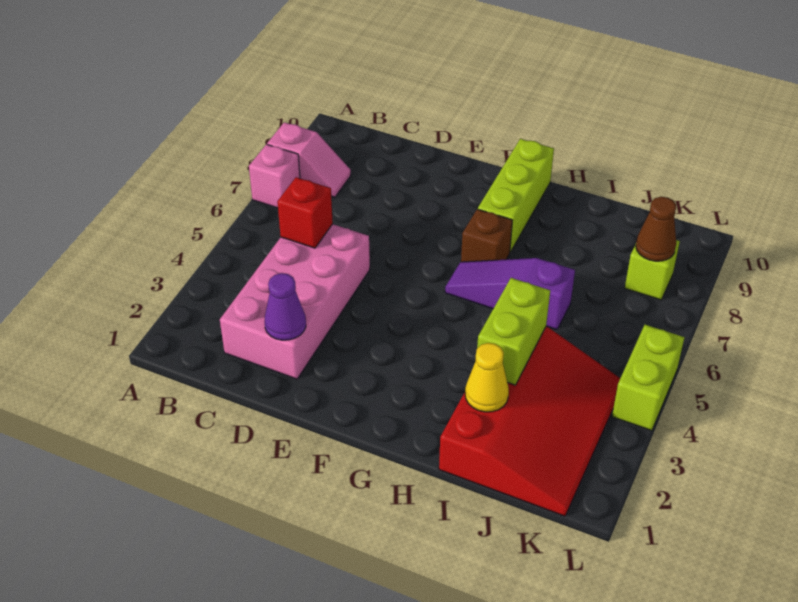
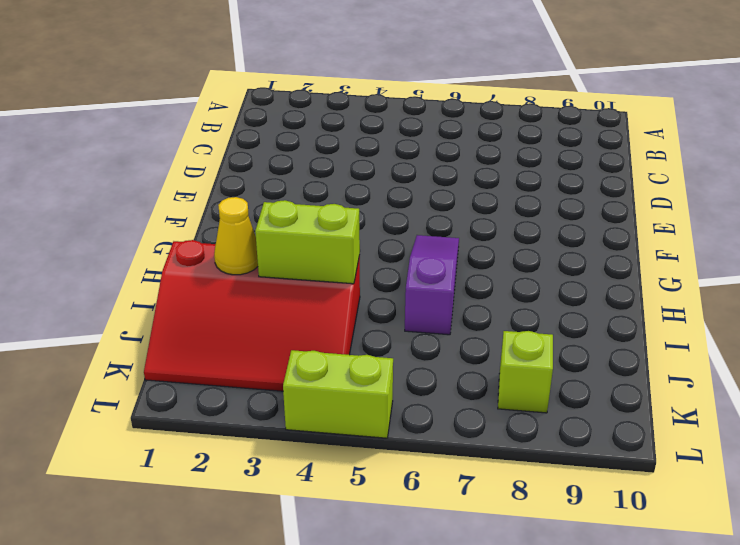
none -> pink brick A7 level 1
none -> pink slope A8:B8 level 1 top A
none -> pink brick C2:D5 level 1

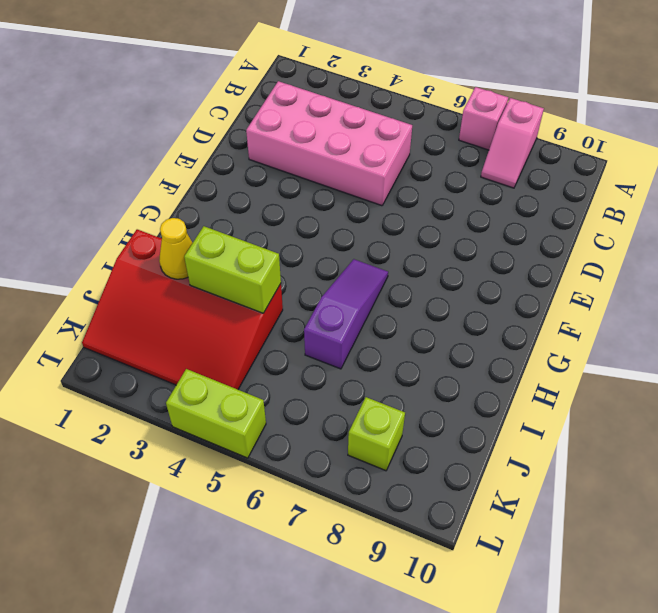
none -> brown brick G7 level 1
none -> lime brick G8:G10 level 1
none -> red brick C5 level 2

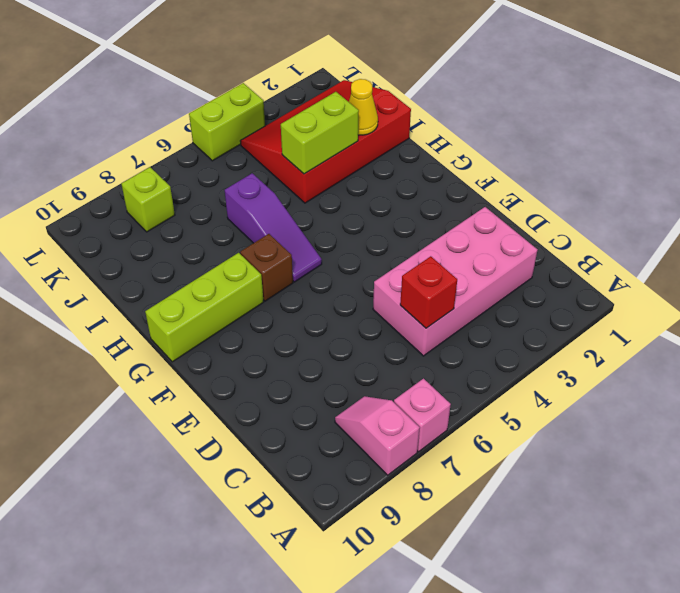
none -> purple cone D2 level 2
none -> brown cone K8 level 2

